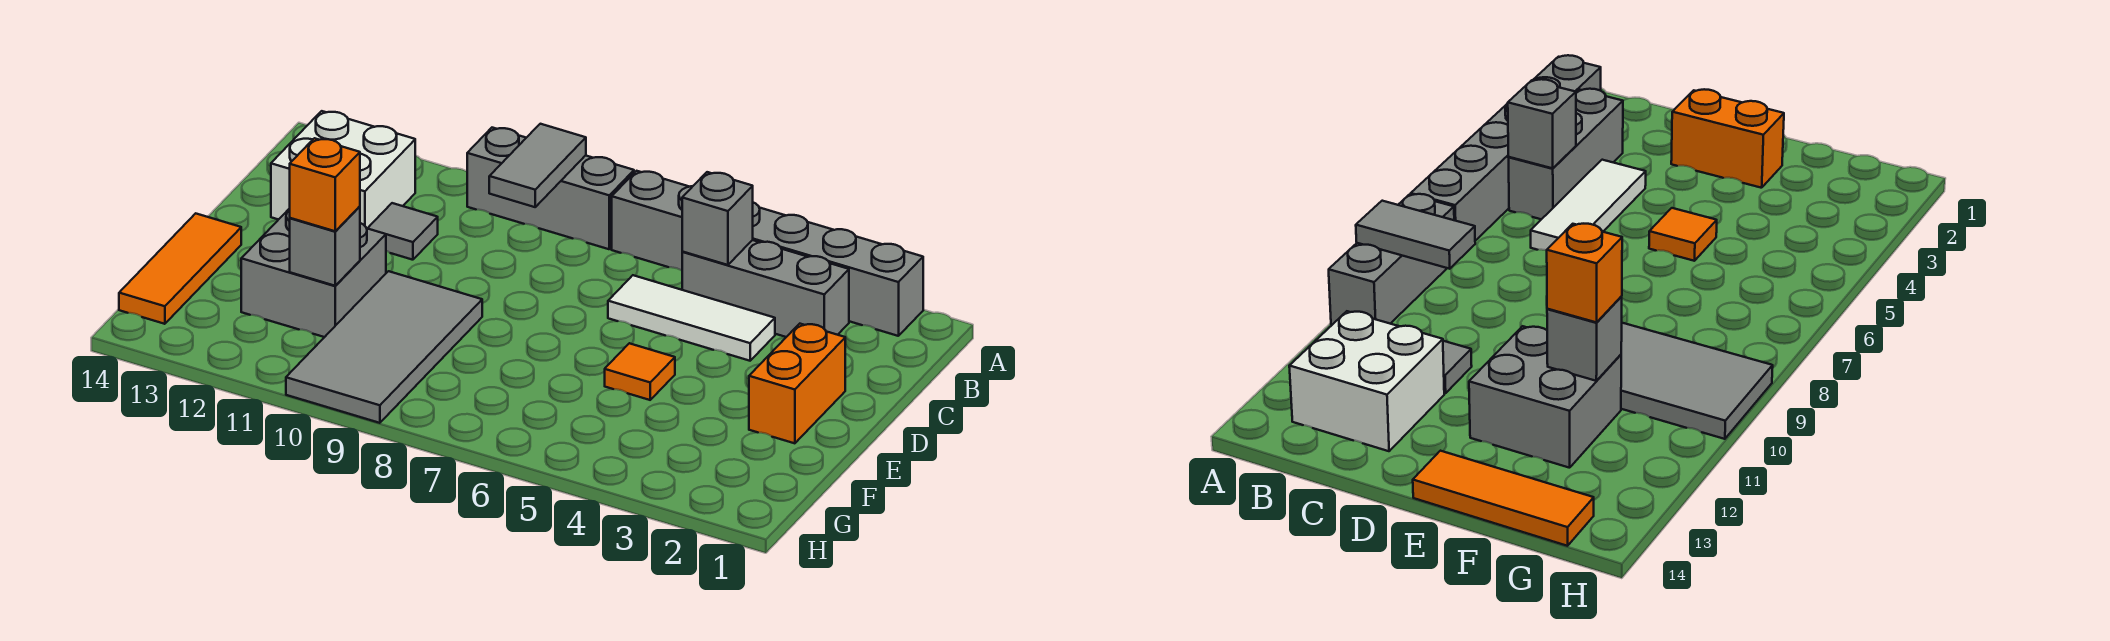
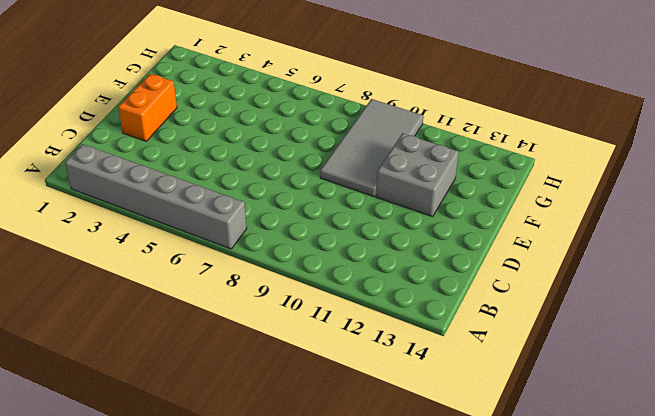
none -> grey brick A8:A10 level 1
none -> grey brick B3:B5 level 1
none -> white brick B12:C13 level 1

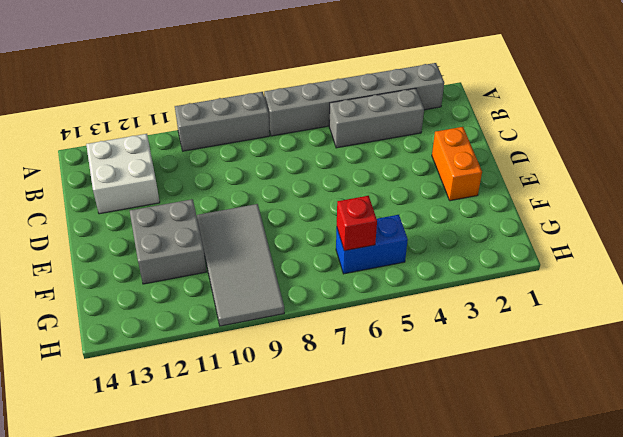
blue brick G5:G6 level 1 -> none
red brick G6 level 2 -> none
none -> white tile C4:C6 level 1
none -> grey tile C11 level 1
none -> orange tile E5 level 1

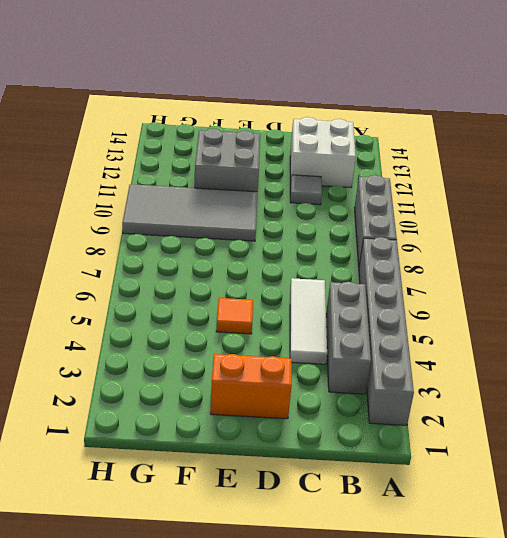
none -> orange tile E14:G14 level 1
none -> grey tile A9:B9 level 2
none -> grey brick B5 level 2

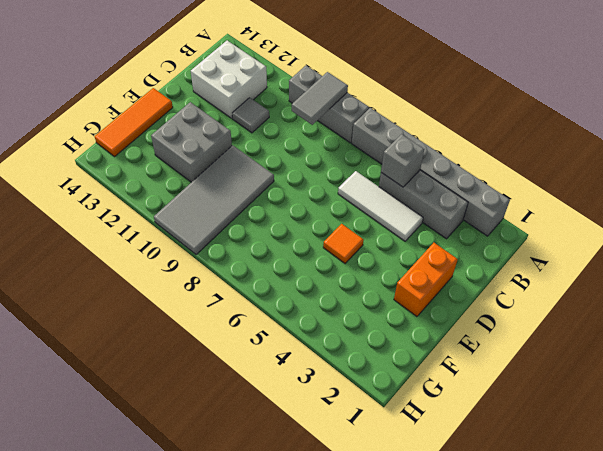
none -> grey brick F11 level 2
none -> orange brick F11 level 3

